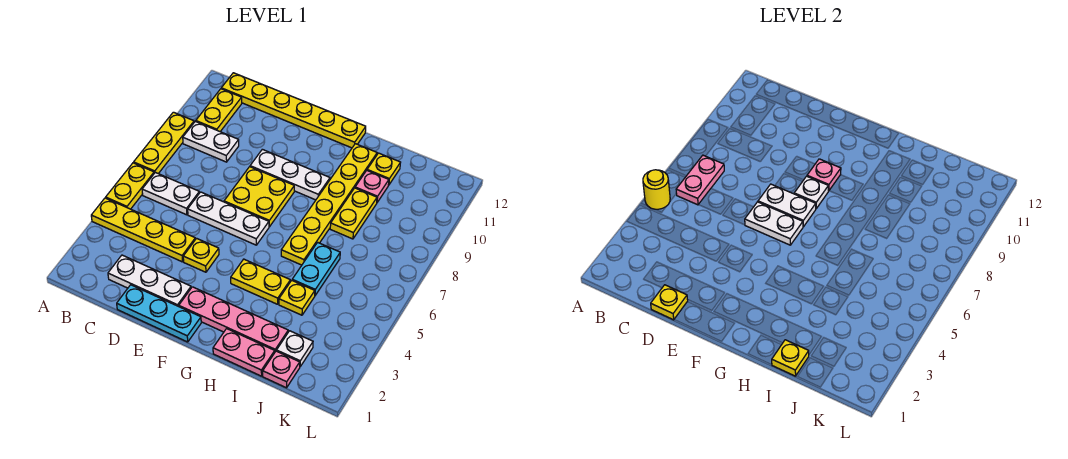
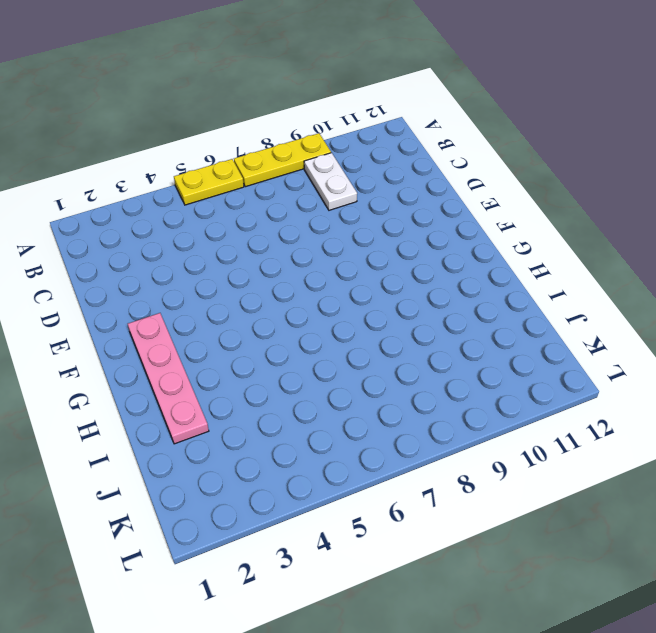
none -> yellow plate A4:D4 level 1
none -> white plate B6:C6 level 1
none -> yellow plate B10:B11 level 1
none -> yellow plate B12:G12 level 1

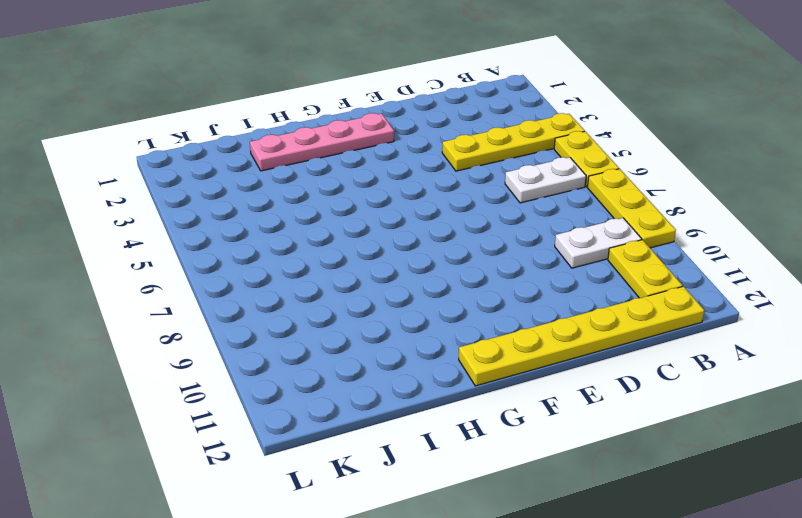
none -> white plate C2:E2 level 1
none -> cyan plate D1:F1 level 1
none -> white plate D6:F6 level 1
none -> yellow plate E4 level 1

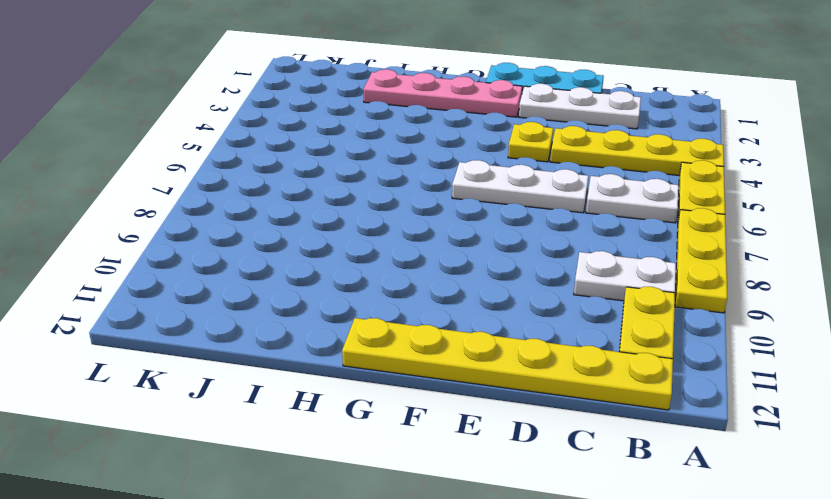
none -> yellow plate E7:F8 level 1
none -> white plate E9:G9 level 1
none -> yellow plate G4:H4 level 1
none -> pink plate H1:I1 level 1

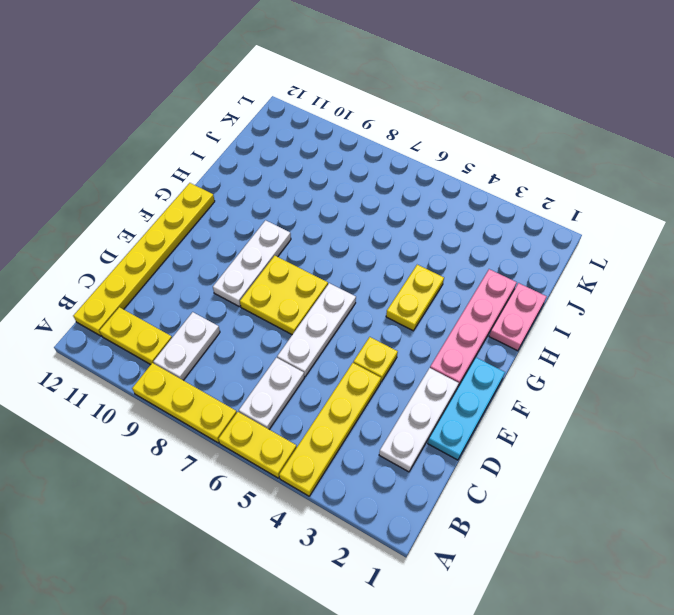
none -> yellow plate H6:H11 level 1
none -> yellow plate I4 level 1
none -> cyan plate I5:I6 level 1
none -> yellow plate I8:I9 level 1

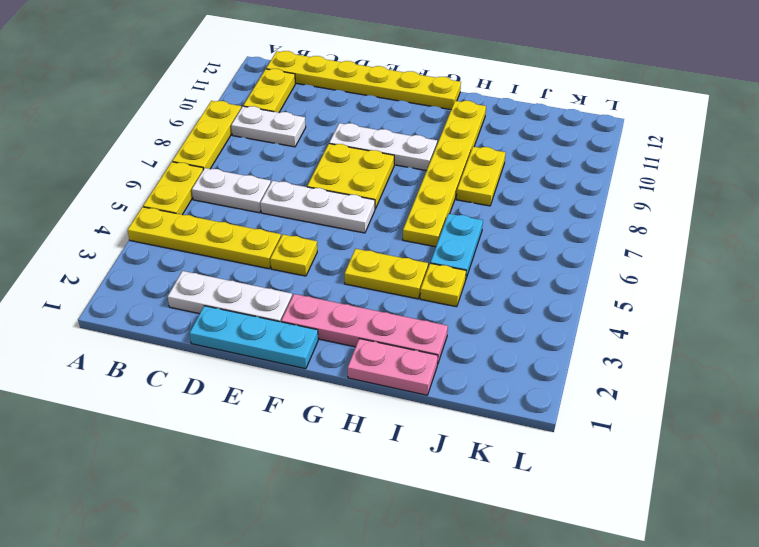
none -> pink plate I10 level 1
none -> yellow plate I11 level 1
none -> pink plate J1 level 1
none -> white plate J2 level 1

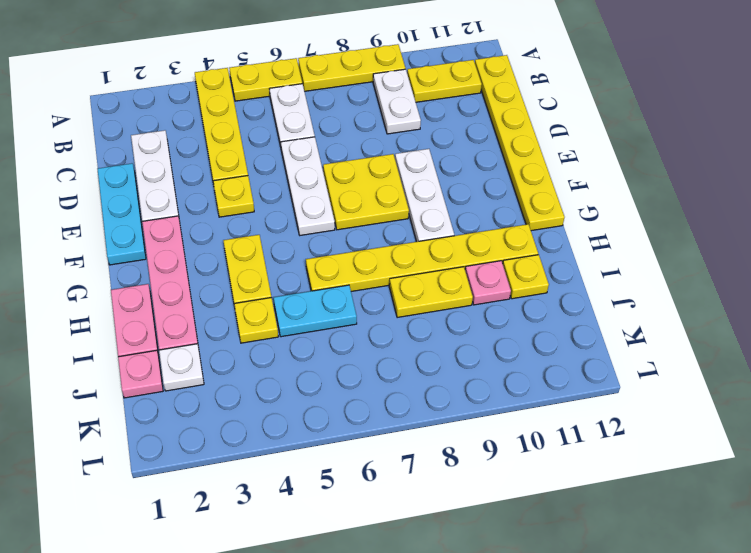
none -> yellow round brick A5 level 2
none -> pink plate B6:B7 level 2
none -> yellow plate D1 level 2
none -> white plate E6:F6 level 2

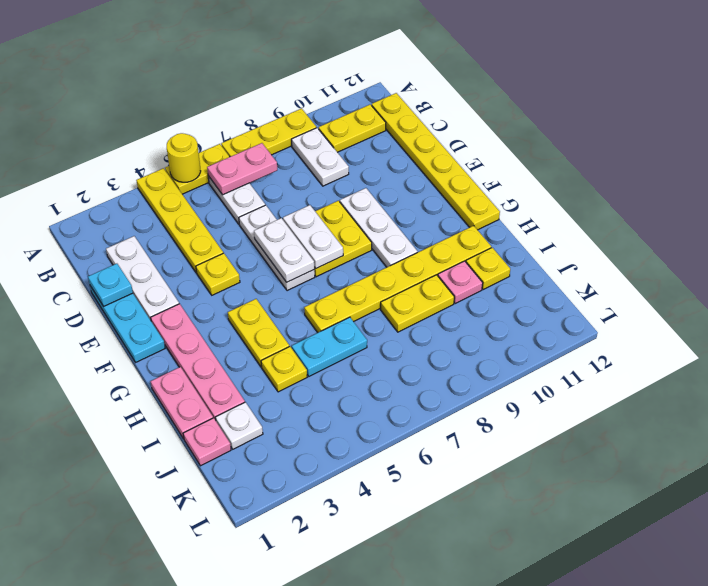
cyan plate D1 level 2 -> yellow plate D1 level 2
none -> white plate F8 level 2
none -> pink plate F9 level 2
none -> yellow plate I1 level 2

